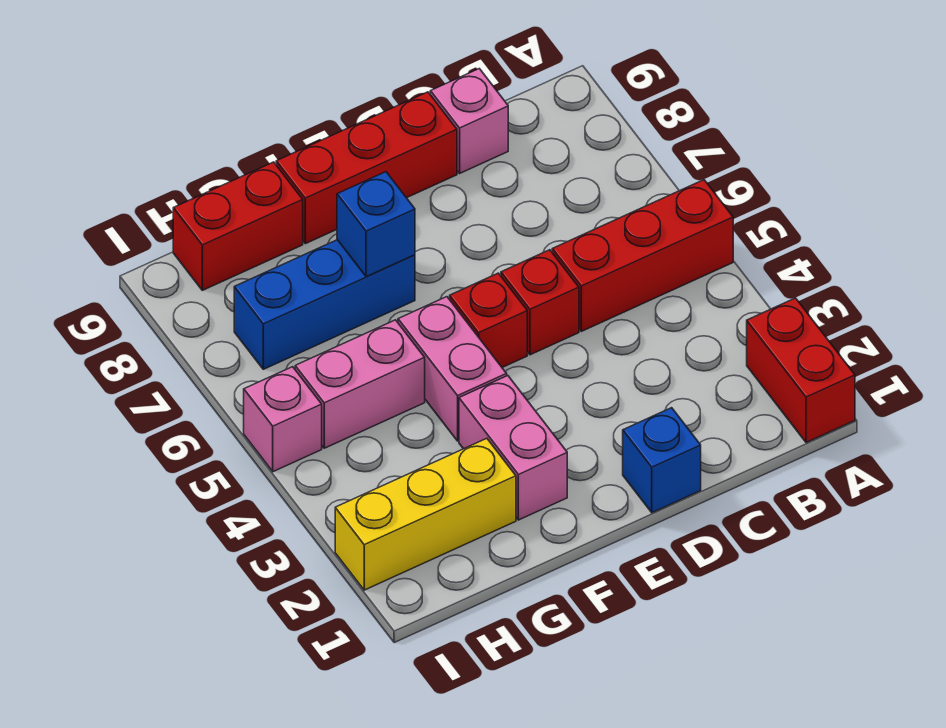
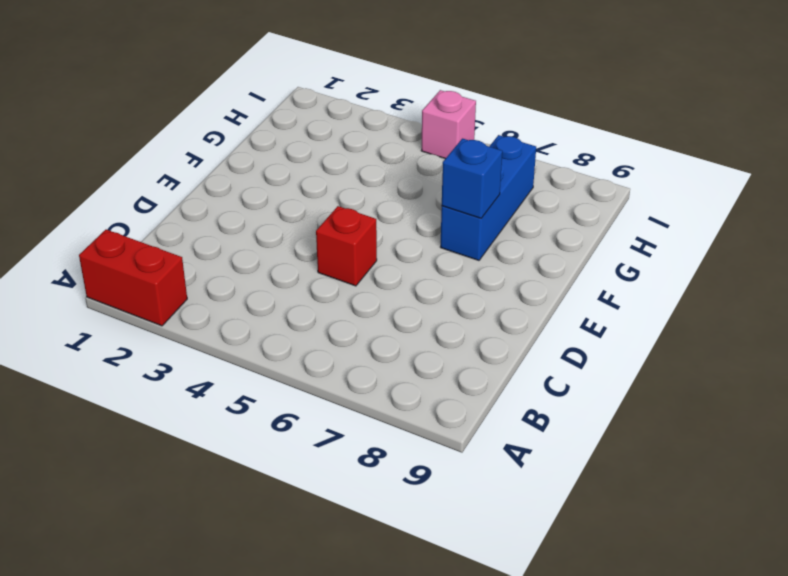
none -> red brick A5:C5 level 1
none -> pink brick C9 level 1
none -> blue brick D1 level 1

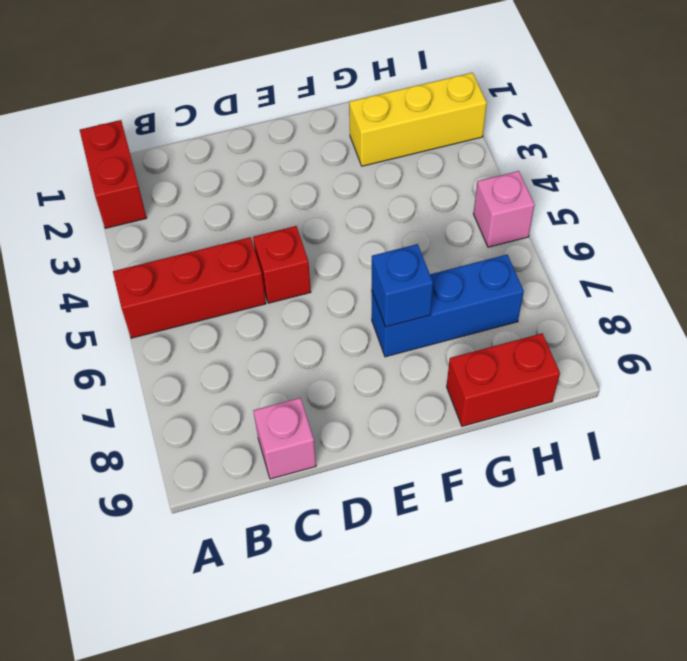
none -> blue brick D1 level 1
none -> red brick D9:F9 level 1
none -> red brick E5 level 1

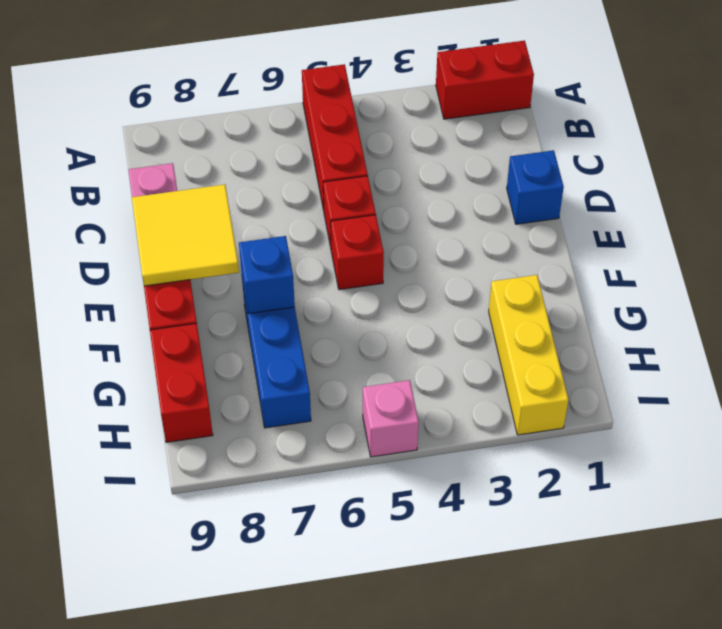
yellow tile D8:E9 level 2 -> none
none -> pink brick F2:F3 level 1
none -> pink brick F4:F5 level 1
none -> pink brick G5:H5 level 1

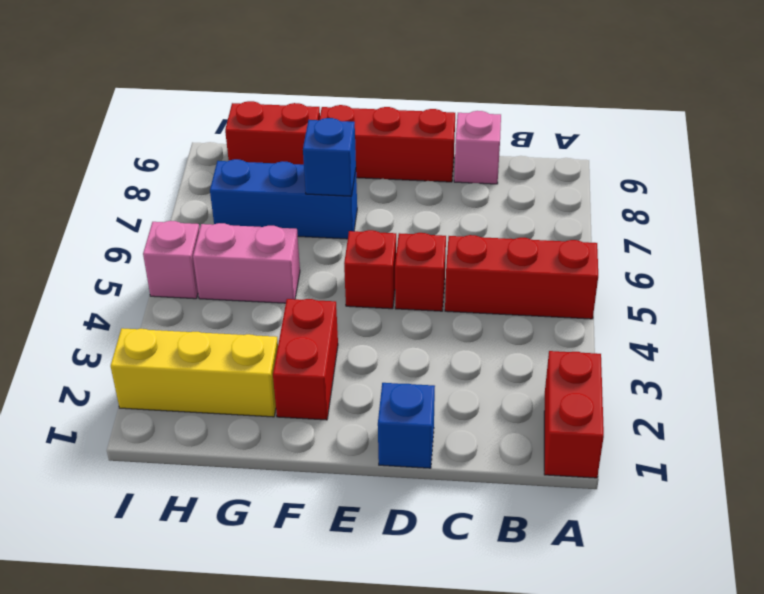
red brick F2:F3 level 1 -> pink brick F2:F3 level 1
none -> pink brick F4:F5 level 1

